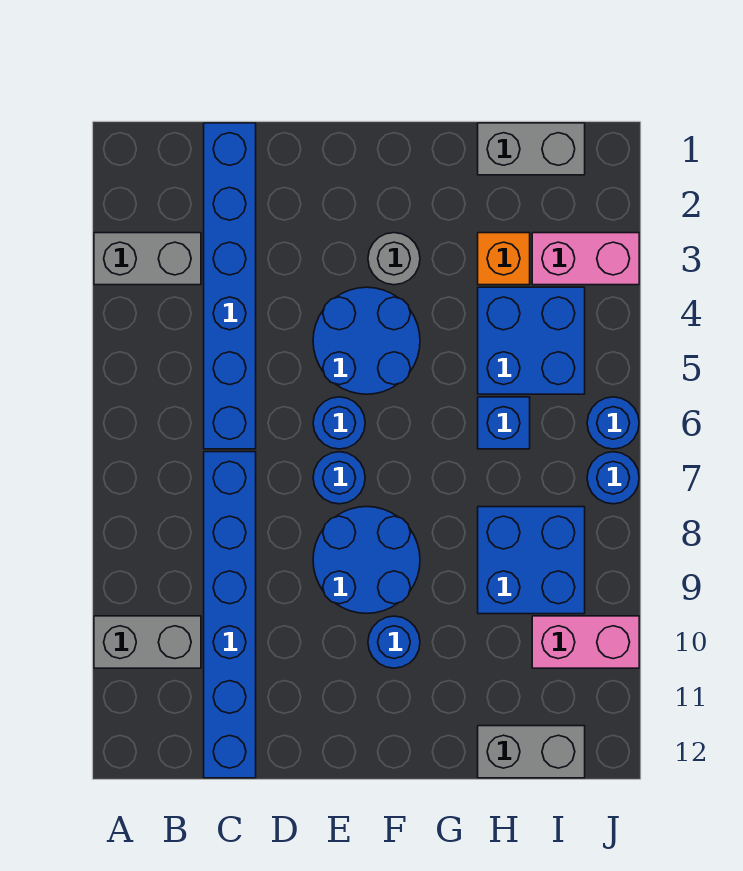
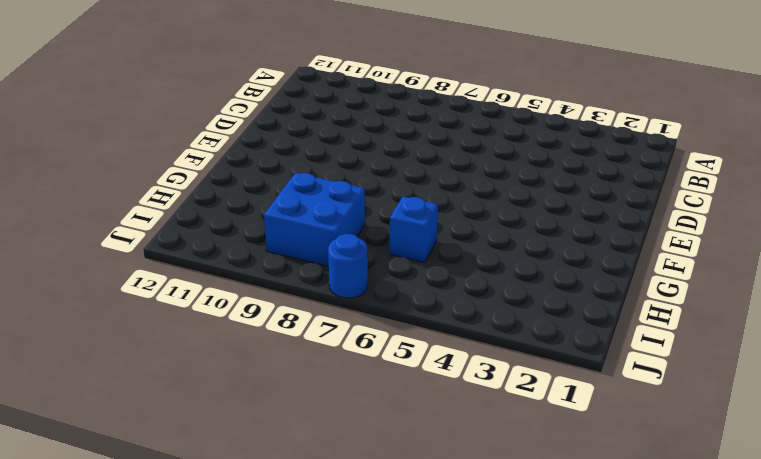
none -> grey brick A3:B3 level 1
none -> grey brick A10:B10 level 1
none -> blue brick C1:C6 level 1

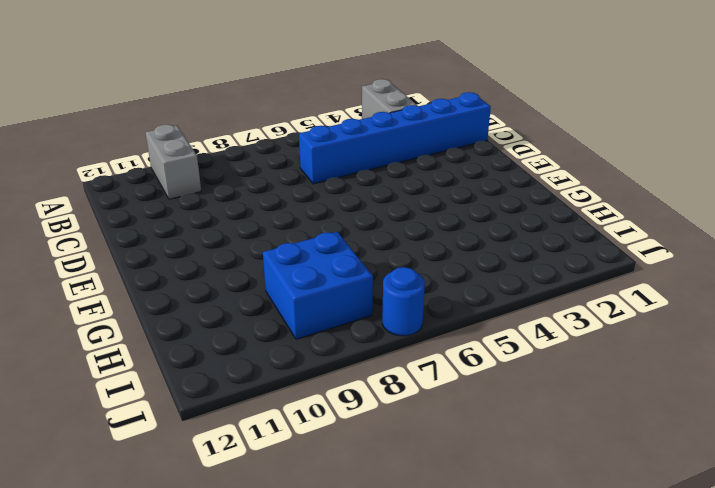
none -> blue brick C7:C12 level 1
none -> blue round brick E4:F5 level 1
none -> blue round brick E6 level 1

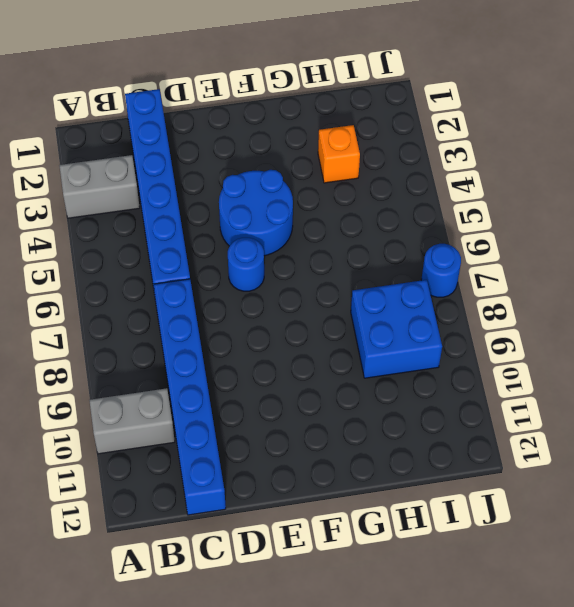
none -> blue round brick E7 level 1
none -> blue round brick E8:F9 level 1
none -> grey round brick F3 level 1

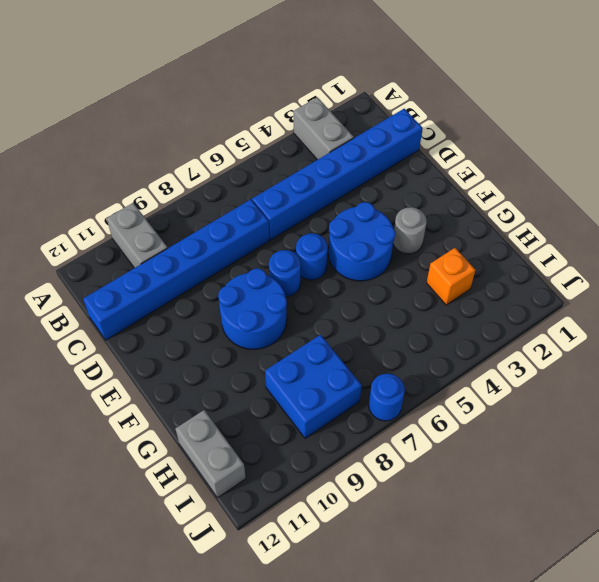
none -> blue round brick F10 level 1
none -> grey brick H1:I1 level 1
none -> blue brick H4:I5 level 1

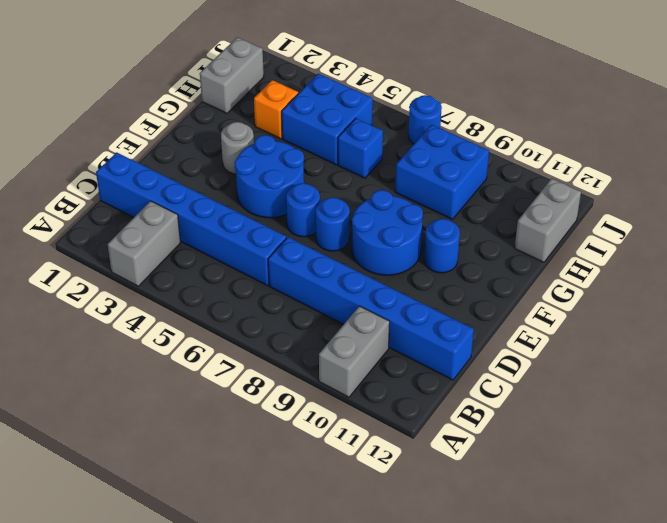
none -> pink brick I3:J3 level 1
none -> pink brick I10:J10 level 1
none -> blue round brick J6 level 1

